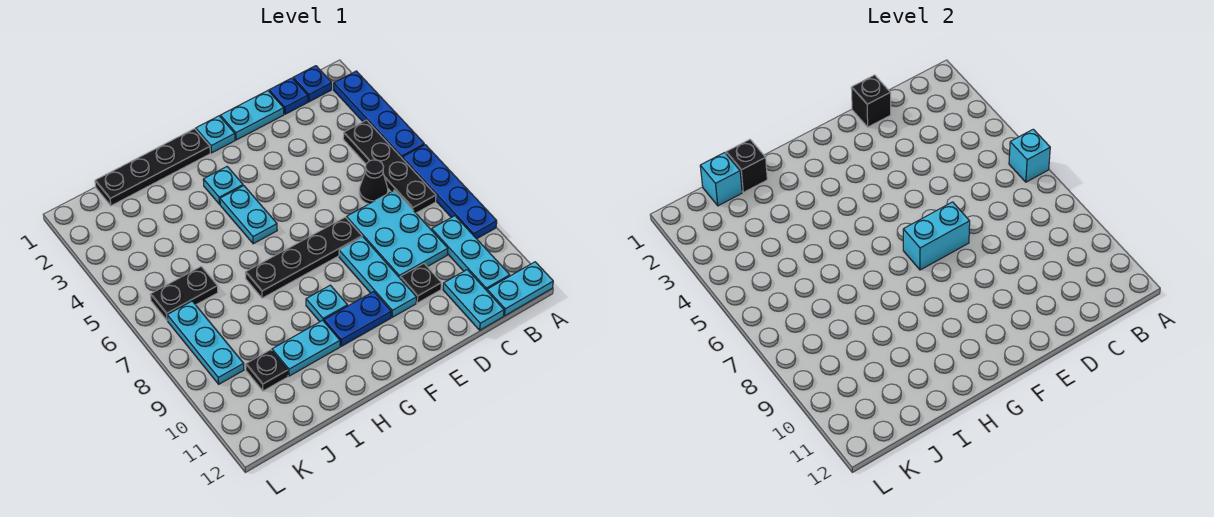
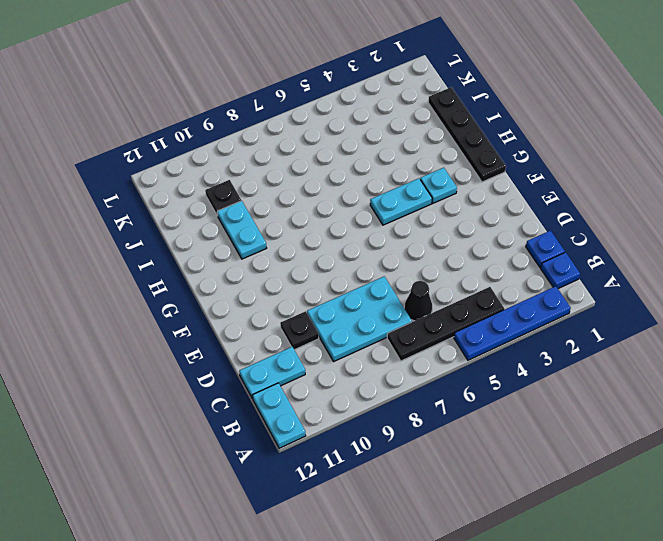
none -> blue plate A6:A9 level 1
none -> cyan plate B9:B11 level 1
none -> cyan plate D1:E1 level 1

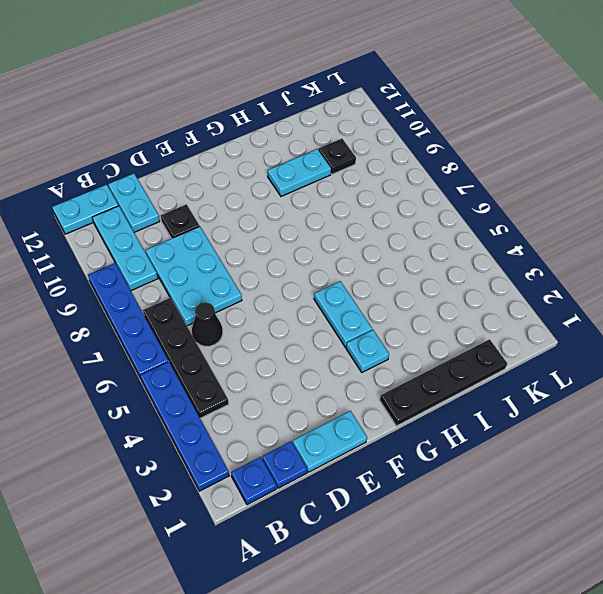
none -> black plate E7:H7 level 1
none -> cyan plate E8:E10 level 1
none -> cyan plate F1 level 1

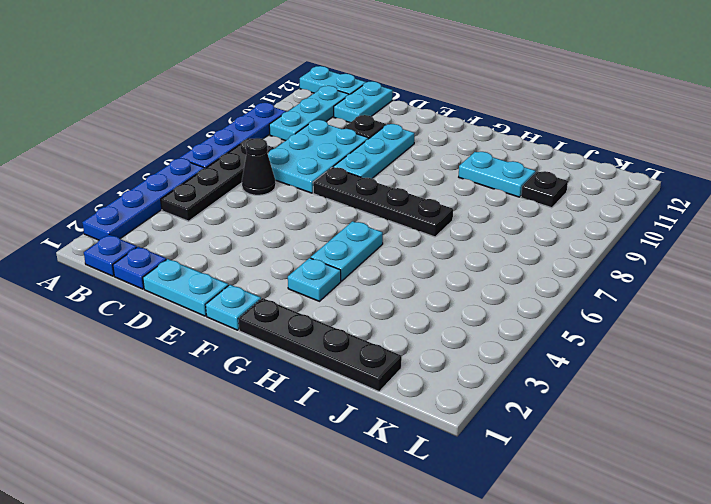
none -> blue plate F10:G10 level 1
none -> cyan plate G9 level 1
none -> black plate J6:K6 level 1

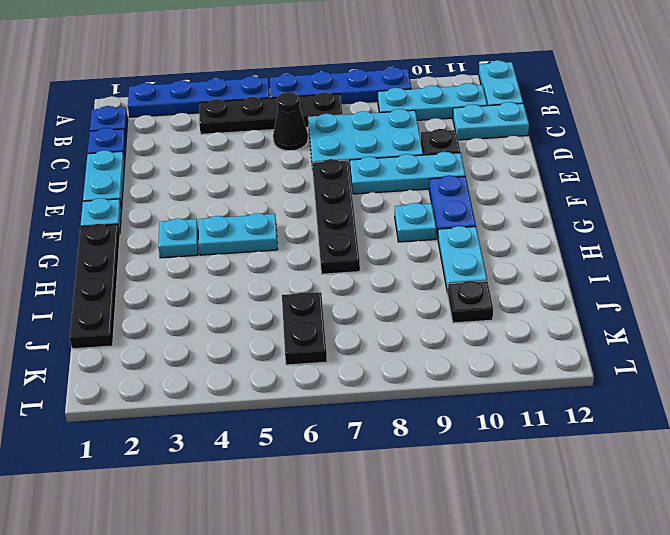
none -> cyan plate K7:K9 level 1
none -> cyan brick A6 level 2
none -> black brick D1 level 2

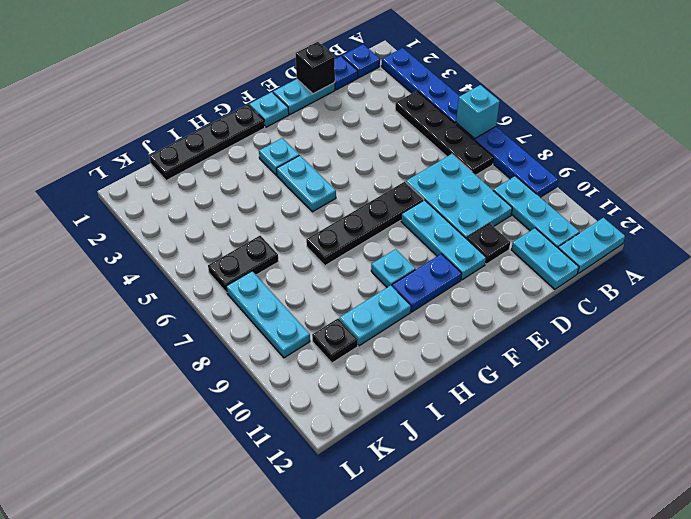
none -> black cone C6 level 1
none -> cyan brick E7:F7 level 2
none -> black brick I1 level 2

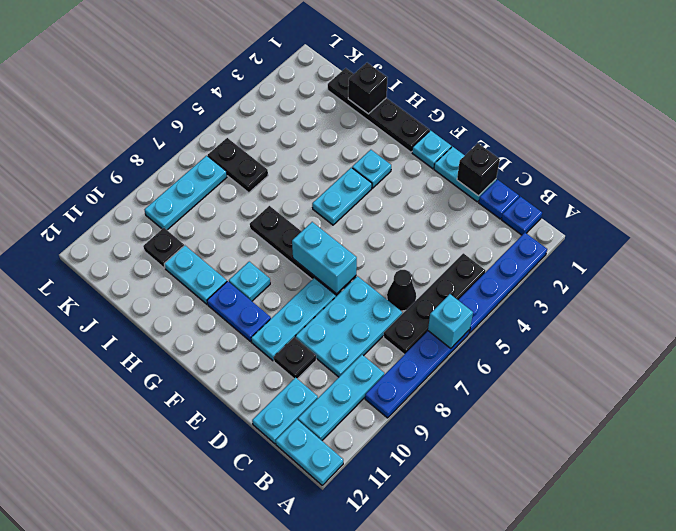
none -> cyan brick J1 level 2

